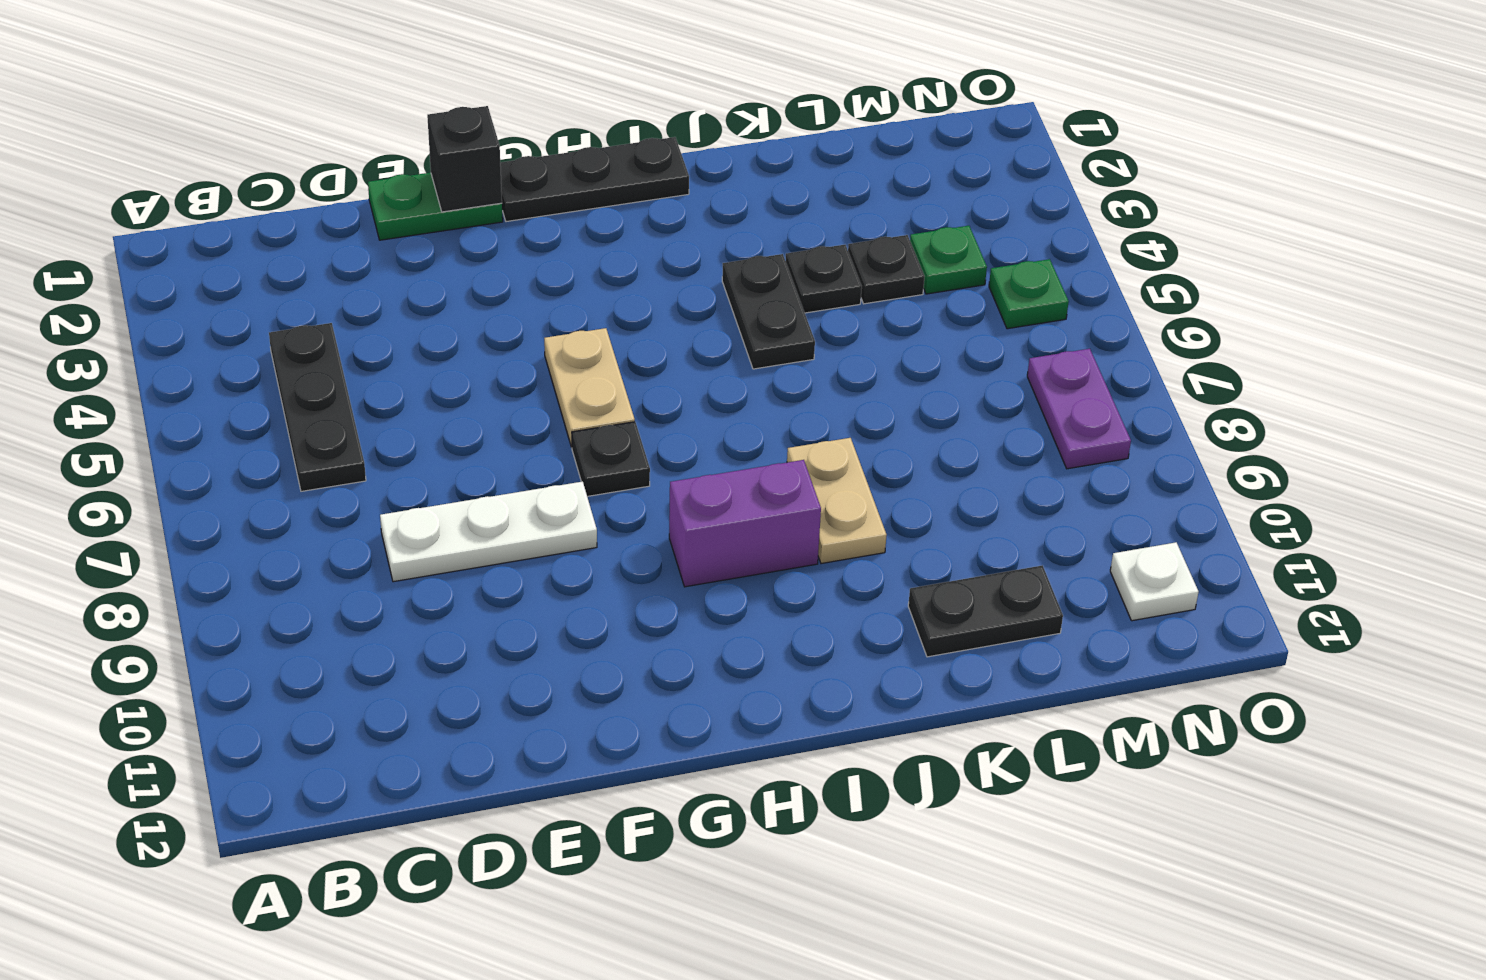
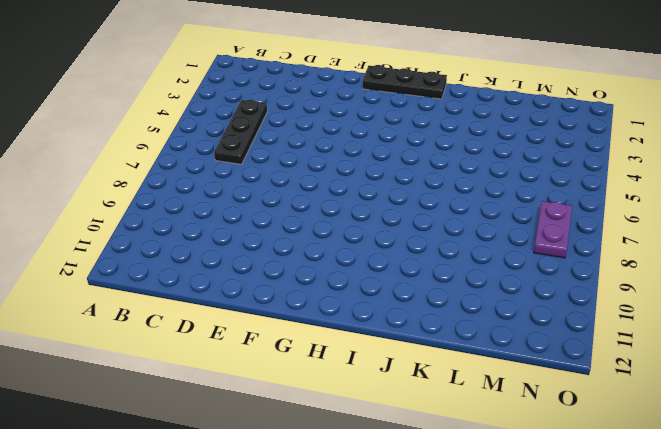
none -> white plate D8:F8 level 1
none -> green plate E1:F1 level 1
none -> tan plate G5:G6 level 1

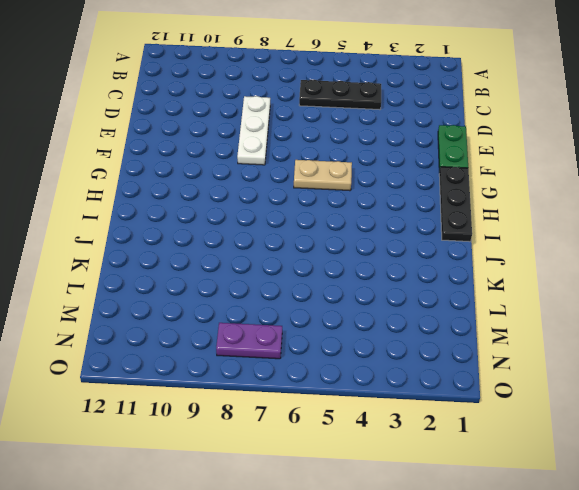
none -> black plate G7 level 1
none -> purple brick H9:I9 level 1
none -> black plate J4:J5 level 1

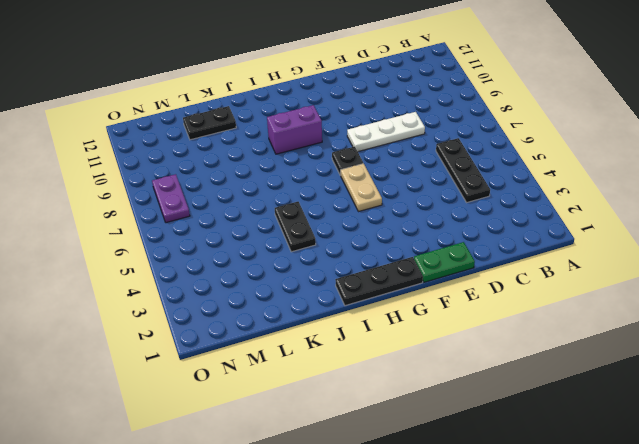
none -> tan plate J8:J9 level 1
none -> black plate K4 level 1
none -> black plate L4 level 1

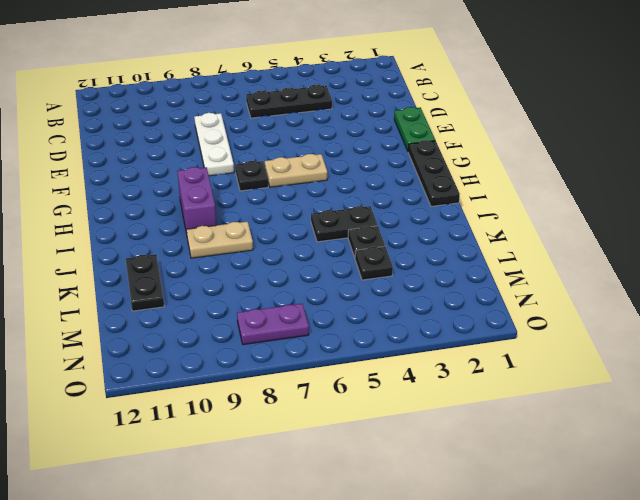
none -> green plate M4 level 1
none -> green plate N5 level 1
none -> white plate N11 level 1

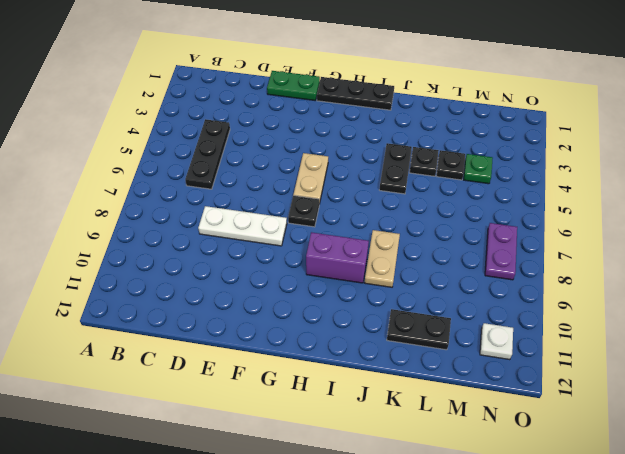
none -> green plate N5 level 1
none -> black brick F1 level 2

